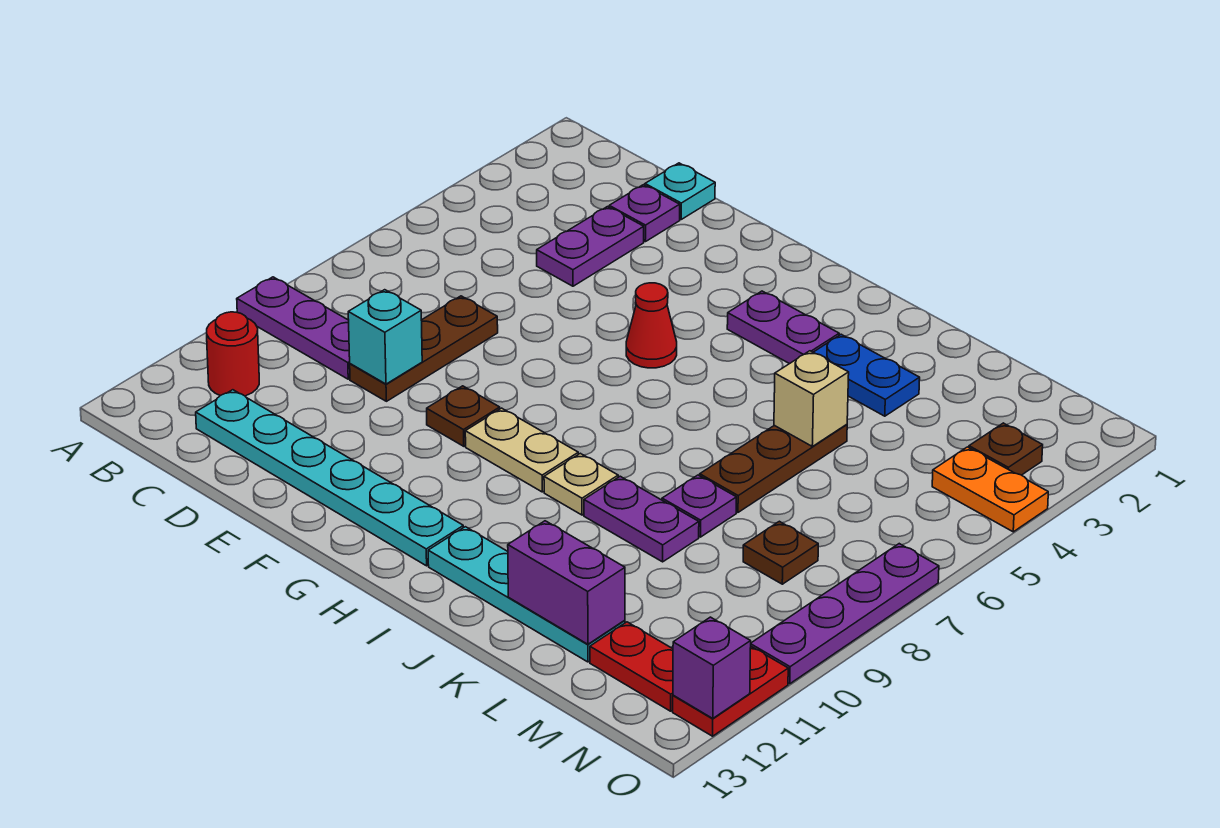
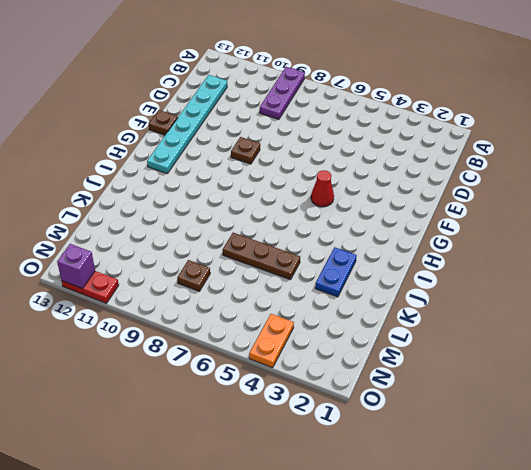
brown plate F13 level 1 -> brown plate N3 level 1
none -> red round brick B11 level 1
none -> cyan plate D1 level 1
none -> purple plate D2 level 1

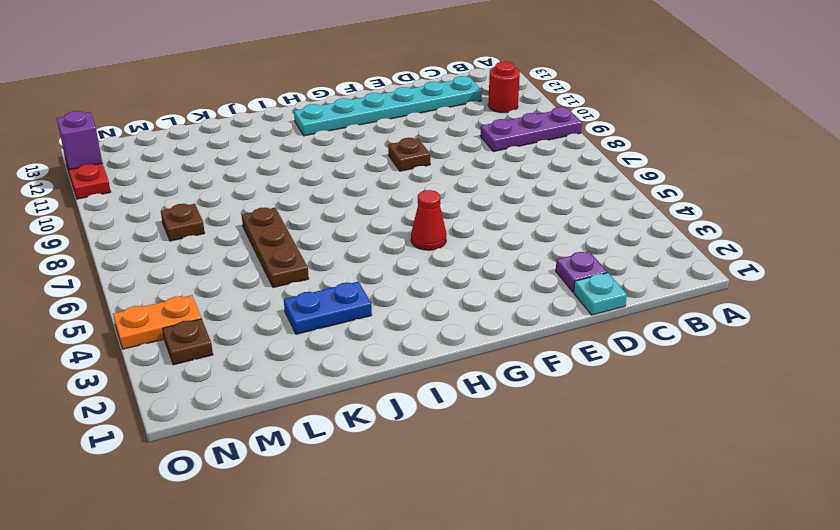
none -> purple plate D3:D4 level 1
none -> brown plate D7:D9 level 1
none -> tan plate G9:H9 level 1

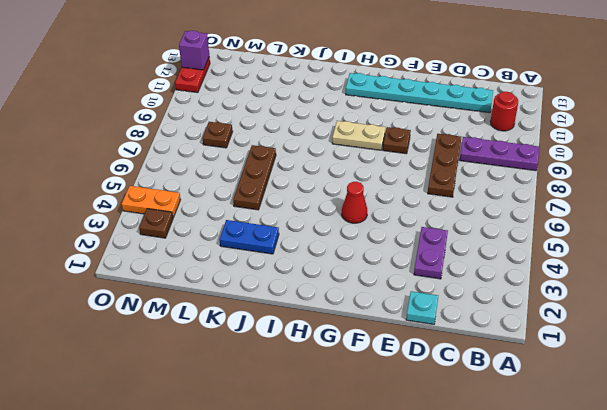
none -> purple plate D2 level 1
none -> purple plate H3:I3 level 1
none -> tan plate I9 level 1

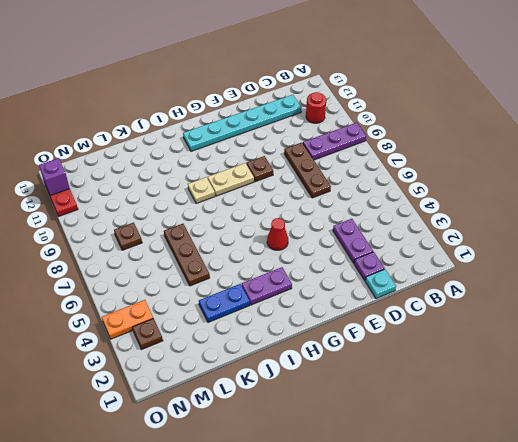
none -> cyan plate I12:L12 level 1
none -> purple plate J9:K9 level 1
none -> purple plate K8 level 1

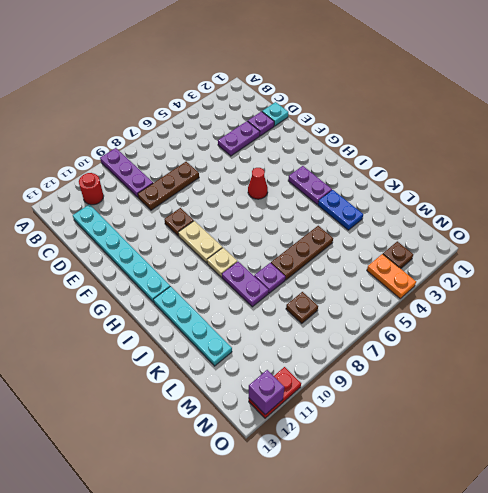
none -> red plate M12:N12 level 1
none -> purple plate O7:O10 level 1
none -> cyan brick D9 level 2

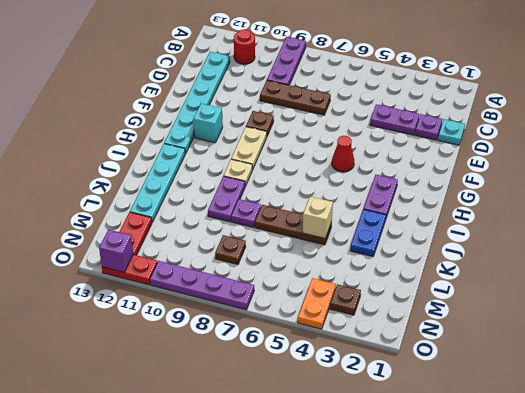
cyan brick G11 level 1 -> cyan brick D9 level 2
none -> purple brick K12:L12 level 2

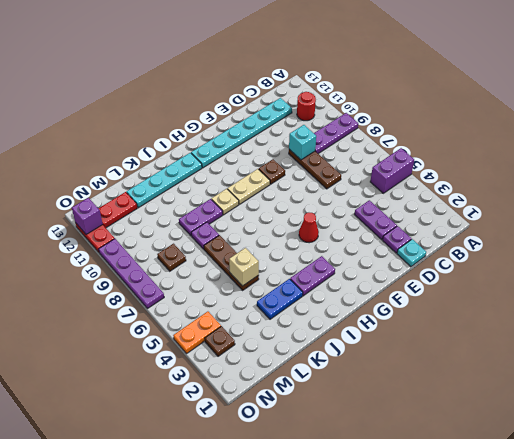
purple brick A5:B5 level 1 -> purple brick K12:L12 level 2

